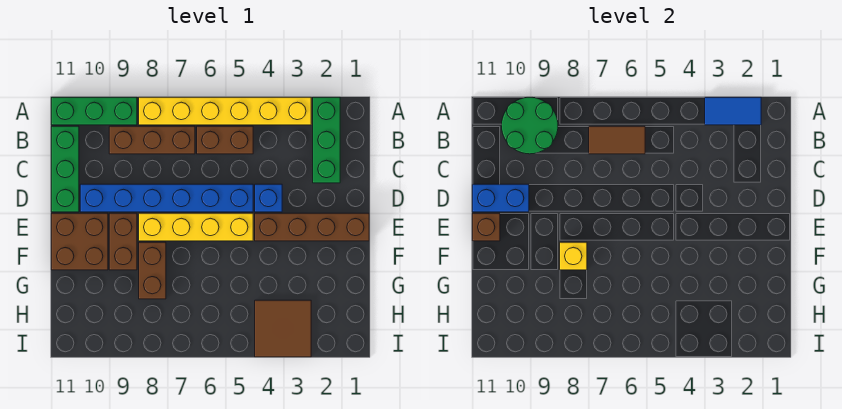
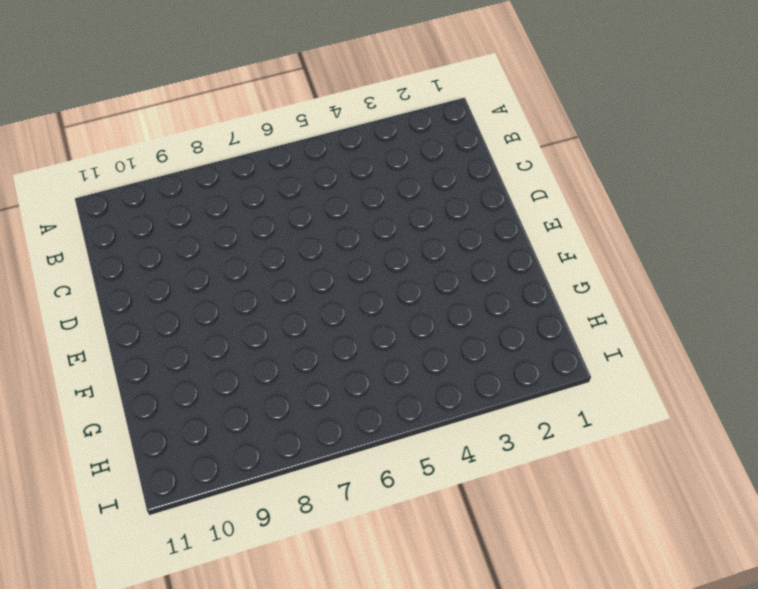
none -> green brick A2:C2 level 1
none -> yellow brick A3:A8 level 1
none -> green brick A9:A11 level 1

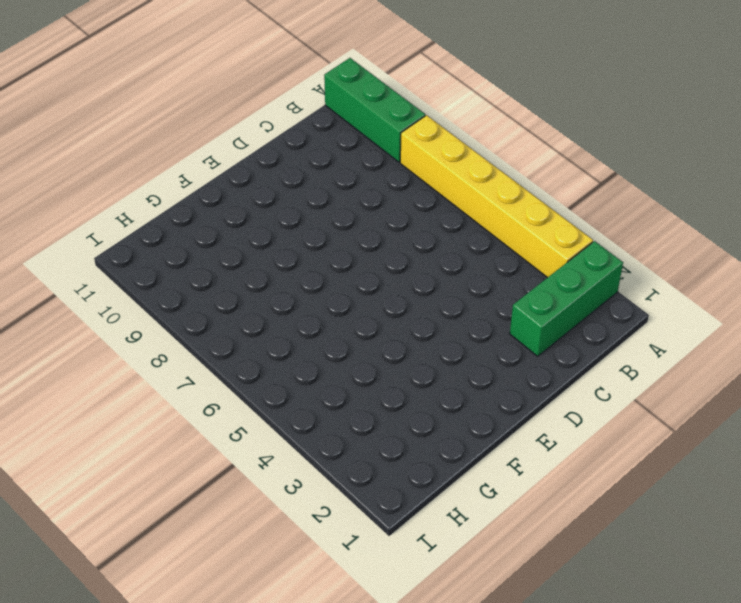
none -> brown brick B5:B6 level 1
none -> brown brick B7:B9 level 1
none -> green brick B11:D11 level 1

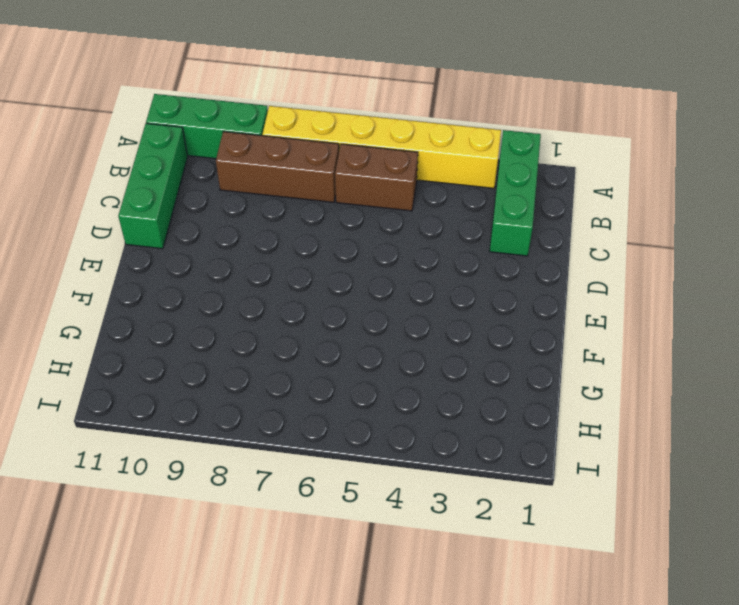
none -> blue brick D4 level 1
none -> blue brick D5:D10 level 1
none -> brown brick E1:E4 level 1

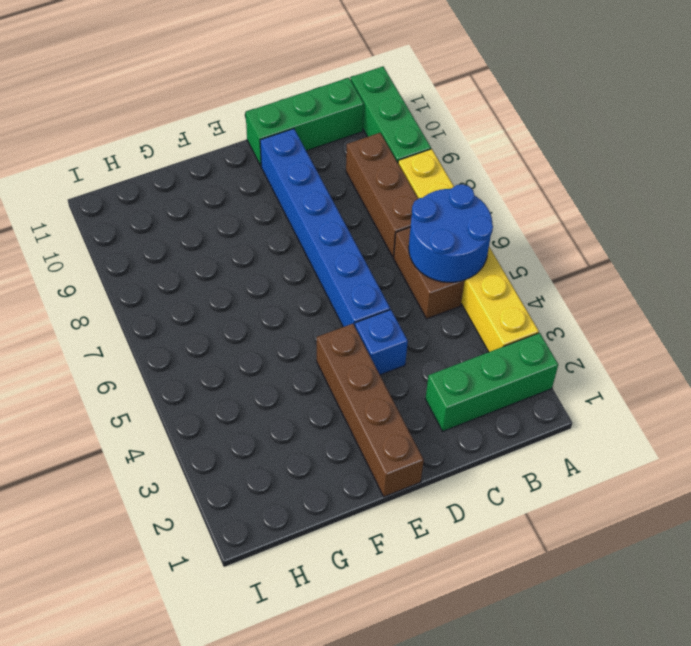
blue round brick A5:B6 level 2 -> brown tile B6:B7 level 2
none -> yellow brick E5:E8 level 1
none -> brown brick E9:F9 level 1
none -> brown brick E10:F11 level 1

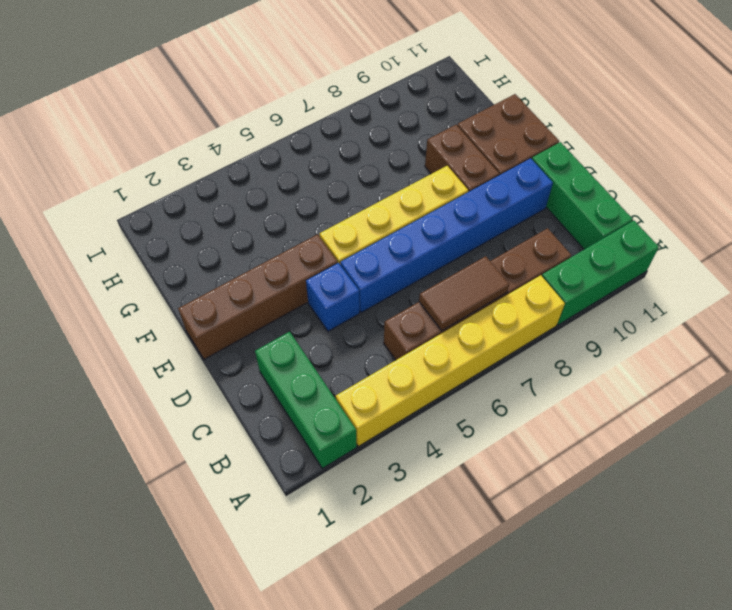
none -> brown brick F8:G8 level 1
none -> brown tile H3:I4 level 1
none -> blue tile A2:A3 level 2

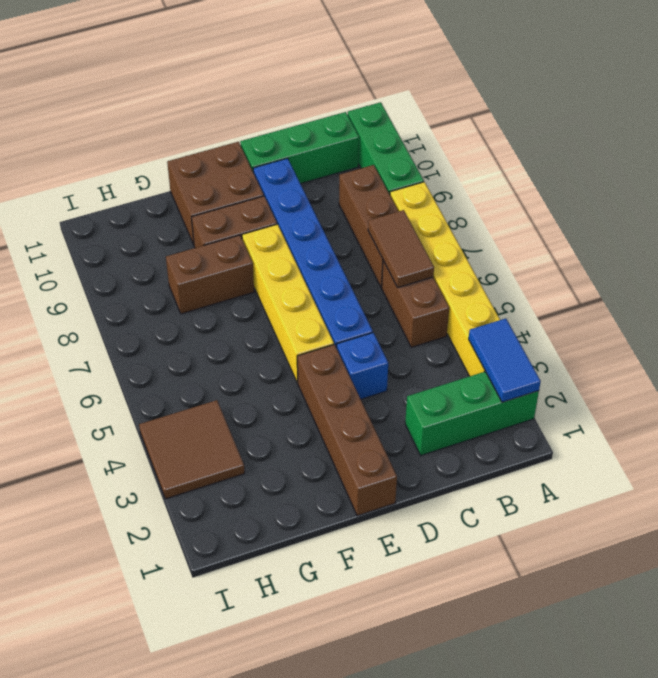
none -> green round brick A9:B10 level 2
none -> blue brick D10:D11 level 2
none -> brown brick E11 level 2

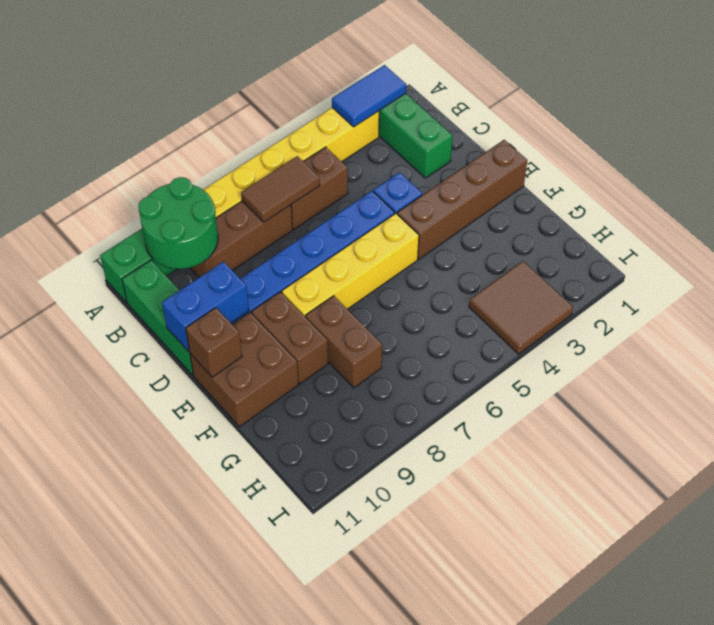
none -> yellow brick F8 level 2

